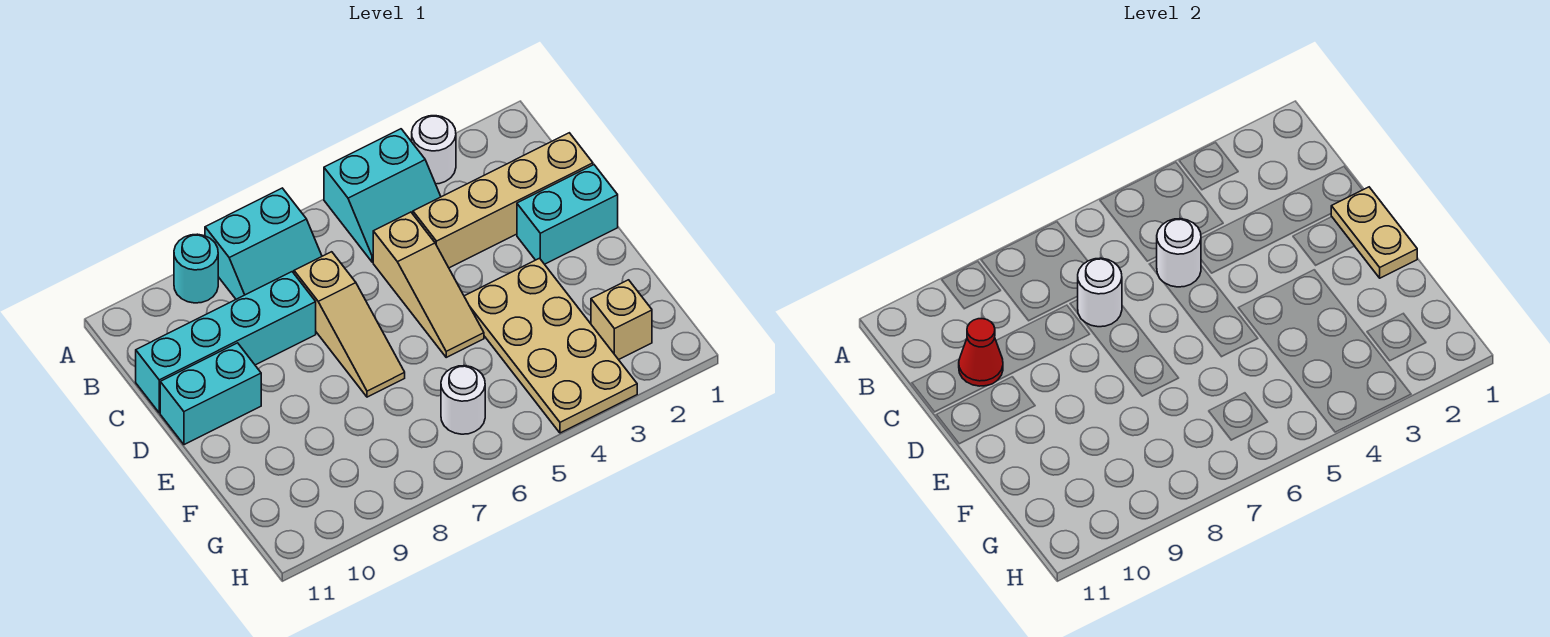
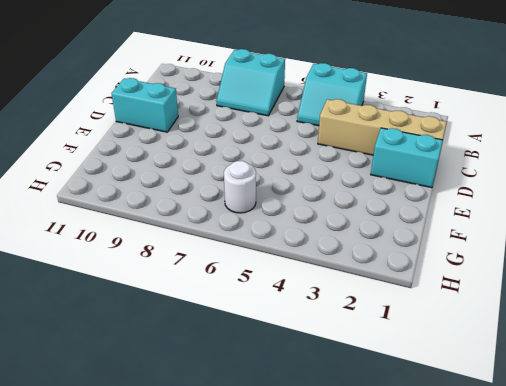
none -> white round brick A3 level 1
none -> cyan round brick A9 level 1
none -> tan slope C5:E5 level 1 top C

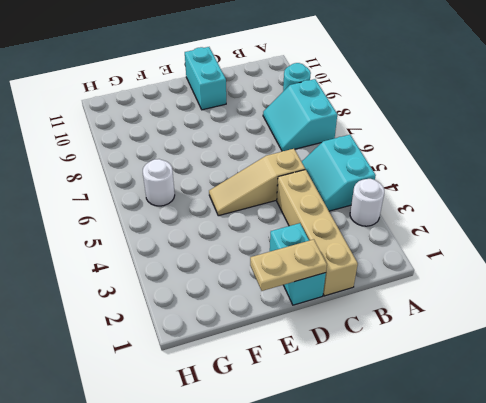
none -> tan slope C7:E7 level 1 top C
none -> cyan brick C8:C11 level 1
none -> tan plate E3:H4 level 1

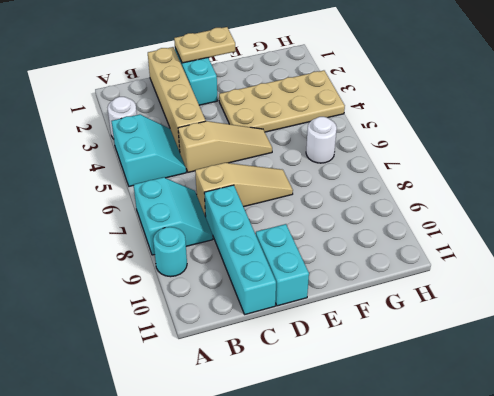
none -> tan brick G2 level 1
none -> white round brick C5 level 2
none -> white round brick C7 level 2

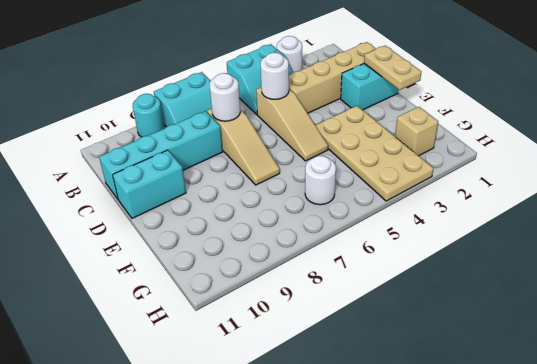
none -> red cone C10 level 2

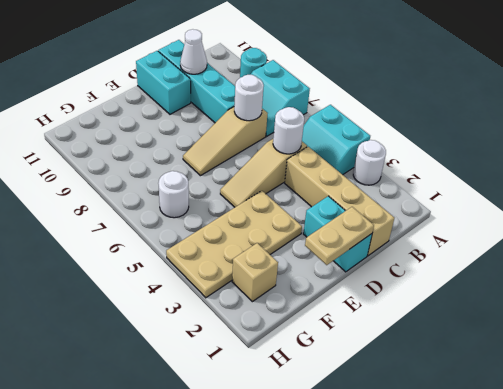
white cone C10 level 2 -> red cone C10 level 2

